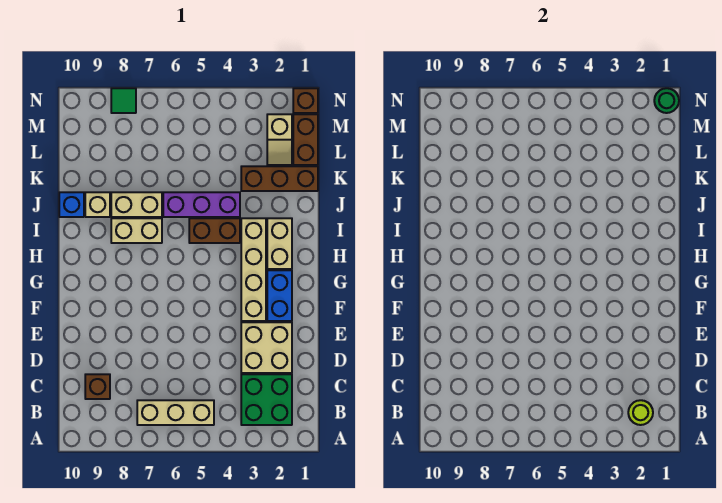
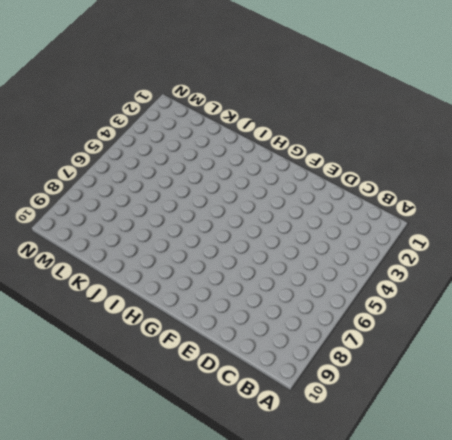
none -> green brick B2:C3 level 1
none -> tan brick B5:B7 level 1
none -> brown brick C9 level 1

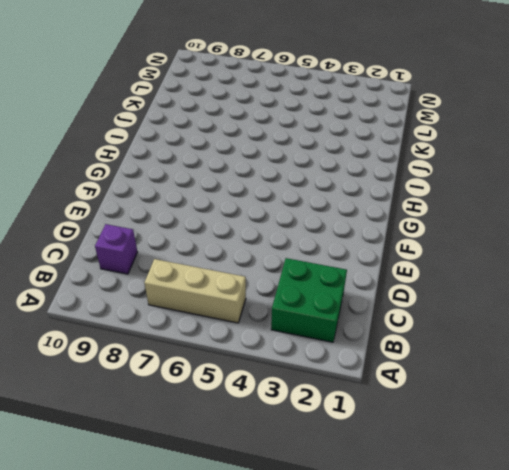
purple brick C9 level 1 -> brown brick C9 level 1
none -> tan brick D2:E3 level 1
none -> blue brick F2:G2 level 1
none -> tan brick F3:I3 level 1

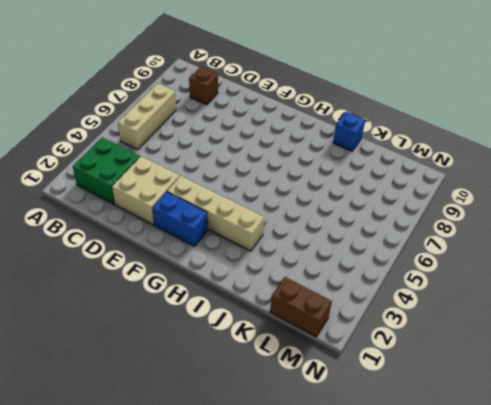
none -> tan brick H2:I2 level 1
none -> brown brick I4:I5 level 1
none -> tan brick I7:I8 level 1

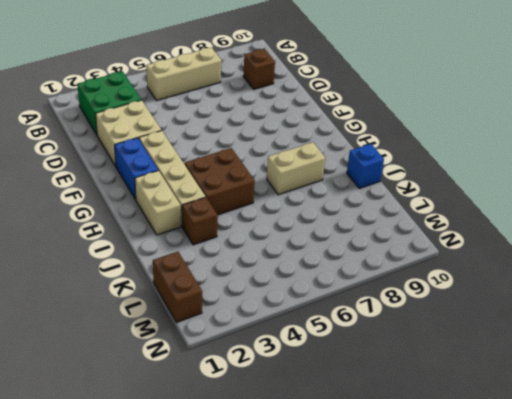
brown brick H4:I5 level 1 -> brown brick I4:I5 level 1
brown brick J3 level 1 -> brown brick N1 level 1
none -> purple brick J4:J6 level 1
none -> tan brick J7:J8 level 1
none -> tan brick J9 level 1

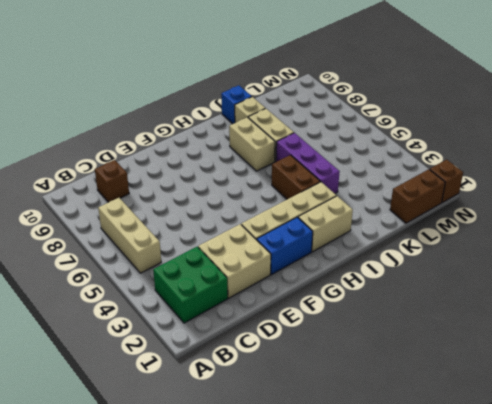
none -> brown brick K1:K3 level 1
none -> tan slope L2:M2 level 1 top M
none -> green tile N8 level 1

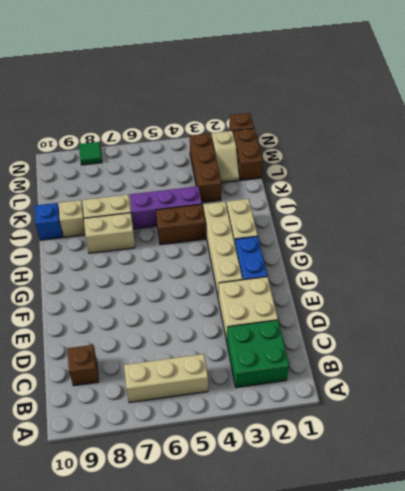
brown brick K3:M3 level 1 -> brown brick K1:K3 level 1
none -> lime round brick B2 level 2
none -> green round brick N1 level 2

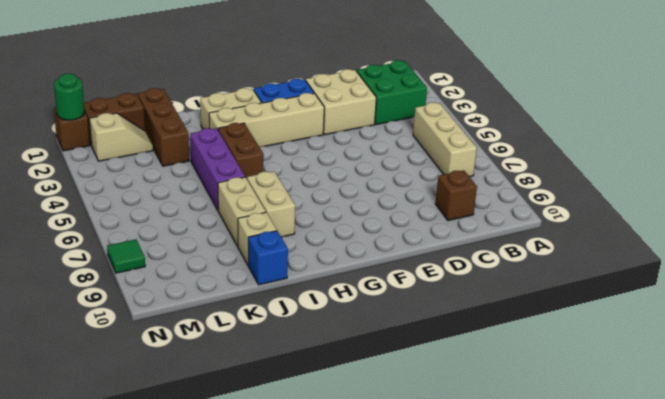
none -> lime round brick B2 level 2

